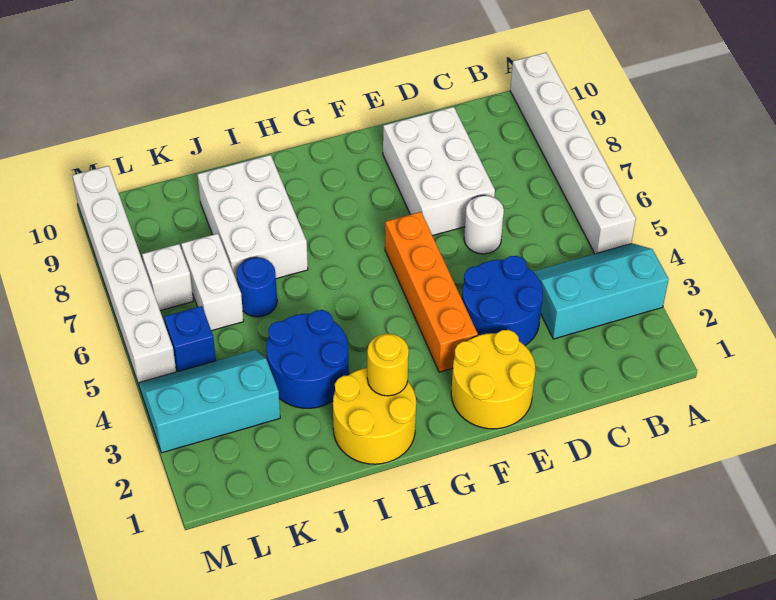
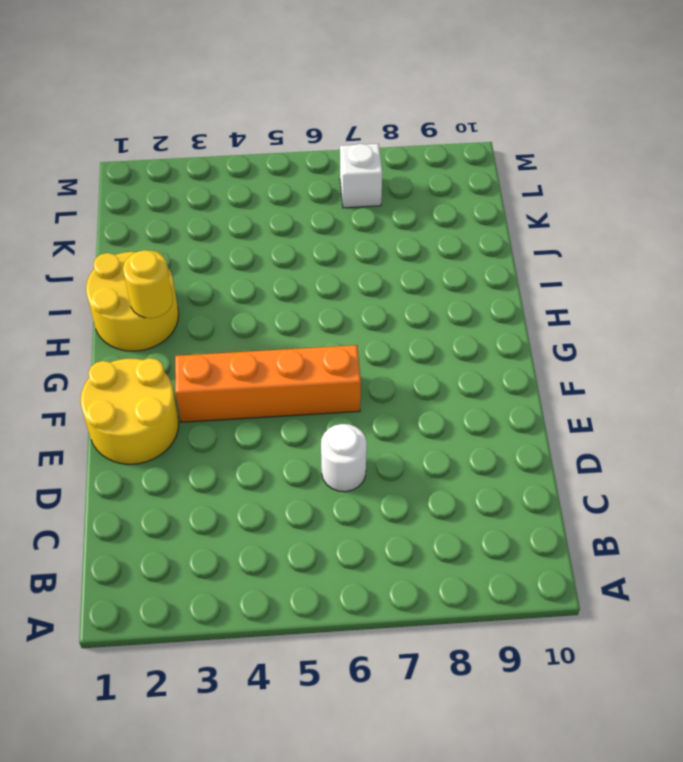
none -> cyan slope A3:C4 level 1 top 3
none -> white brick A5:A10 level 1
none -> blue round brick D3:E4 level 1

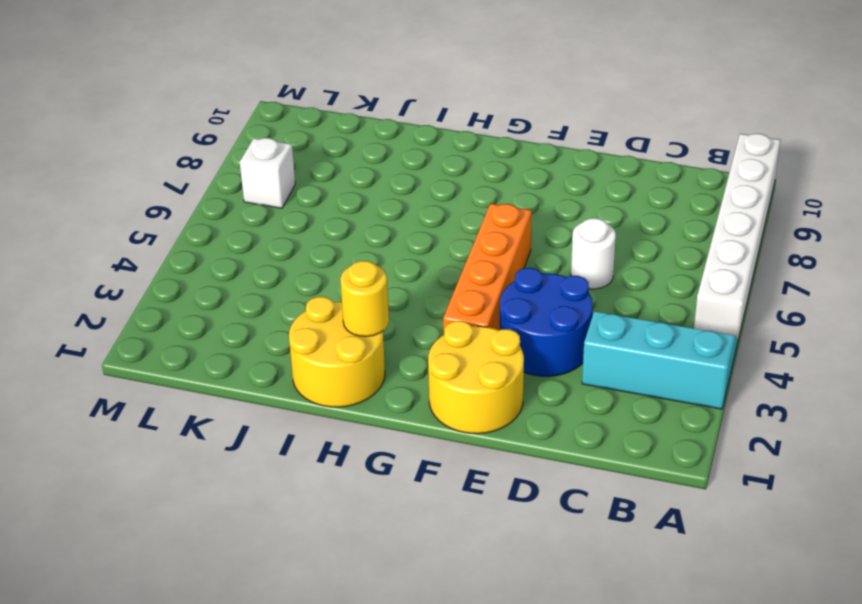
none -> white brick D7:E9 level 1
none -> blue round brick I3:J4 level 1
none -> white brick I7:J9 level 1

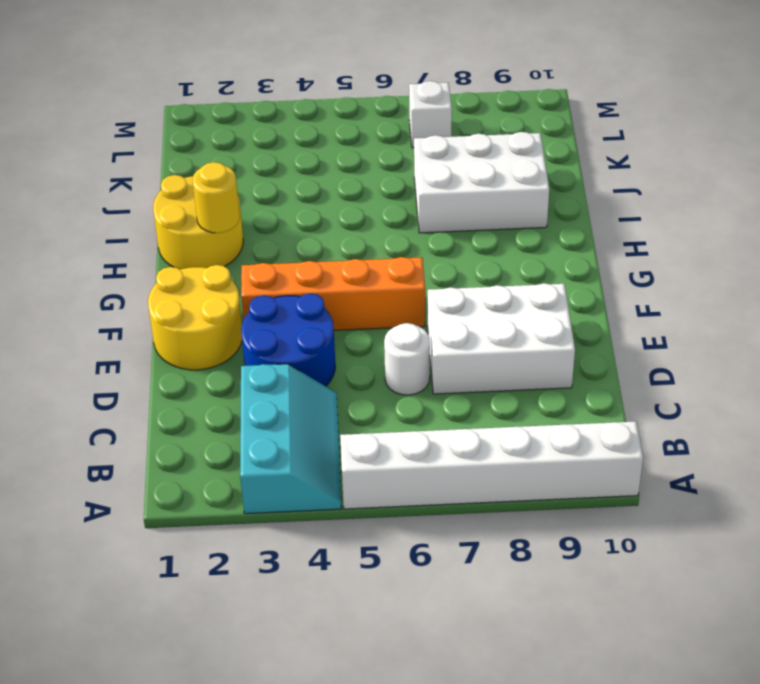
none -> blue round brick I3:J4 level 1
none -> blue round brick J6 level 1
none -> cyan slope K3:M4 level 1 top 3

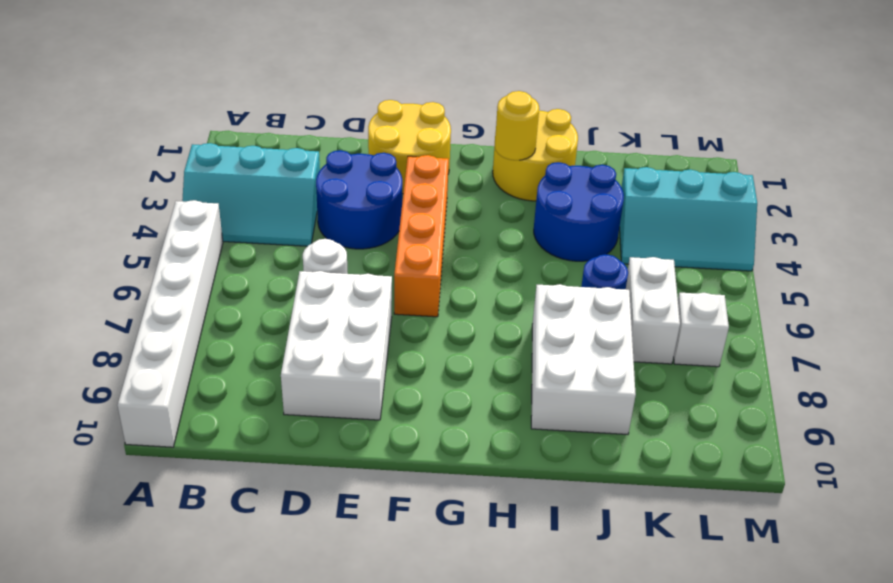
none -> blue brick L5 level 1
none -> white brick M5:M10 level 1

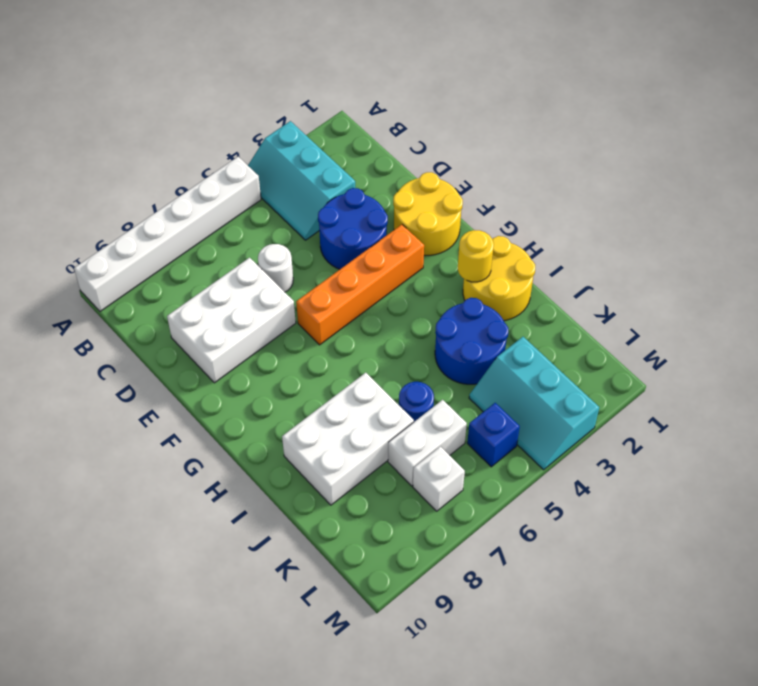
none -> white brick M5:M10 level 1

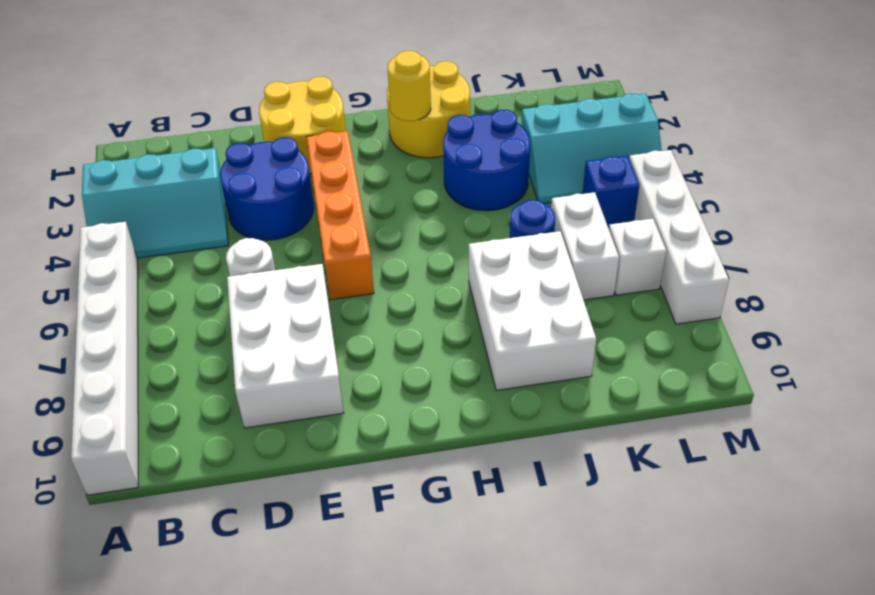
white brick M5:M8 level 1 -> white brick M5:M10 level 1

